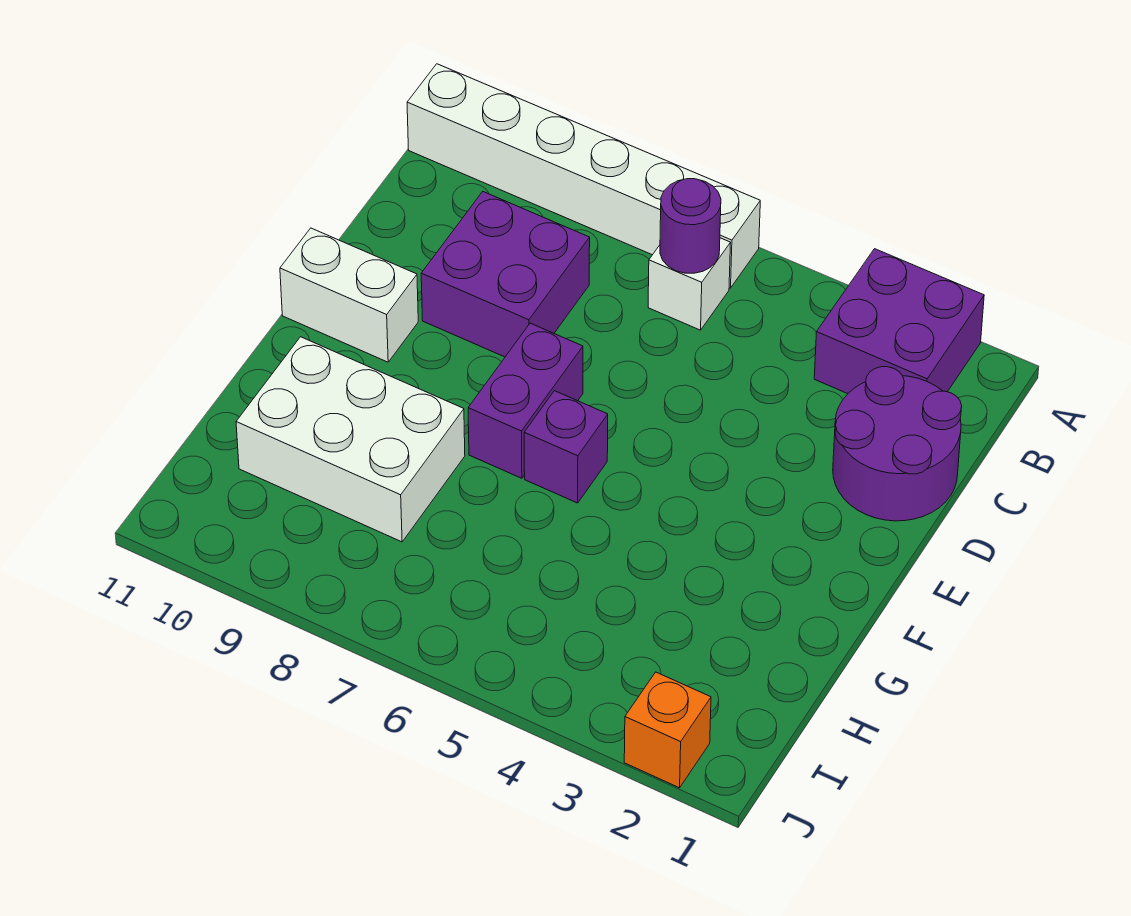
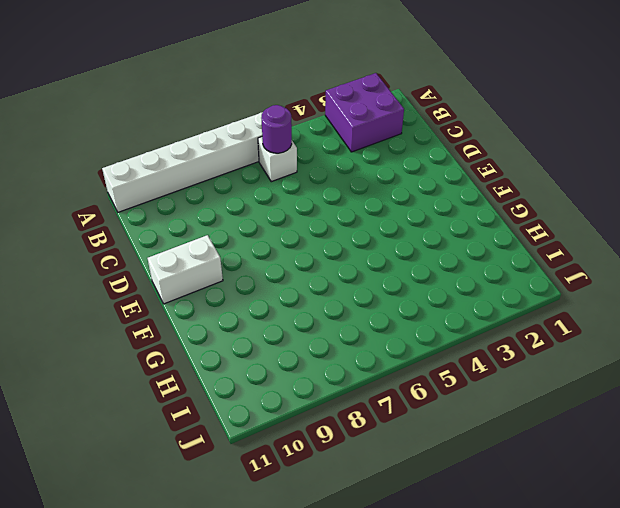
none -> purple round brick C1:D2 level 1
none -> purple brick C8:D9 level 1

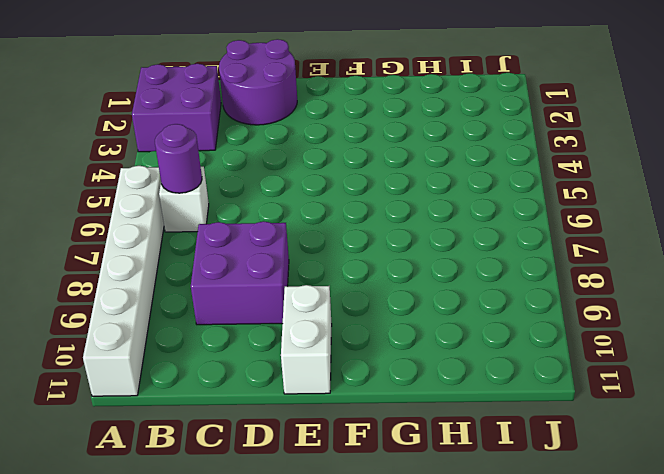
none -> purple brick E7:F7 level 1
none -> purple brick F6 level 1

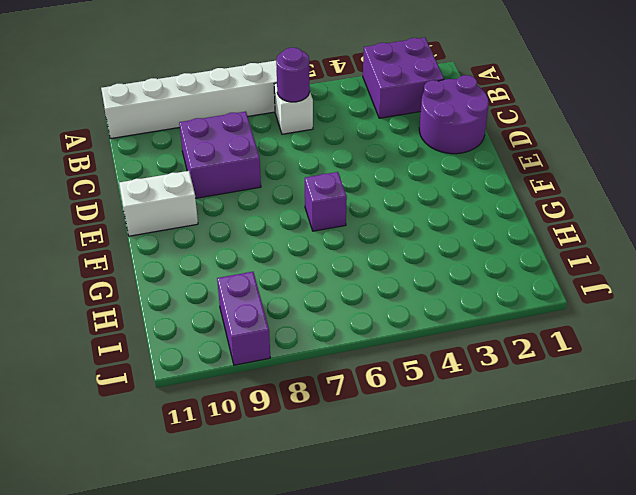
purple brick I9:J9 level 1 -> purple brick E7:F7 level 1
none -> white brick G8:H10 level 1
none -> orange brick J2 level 1

